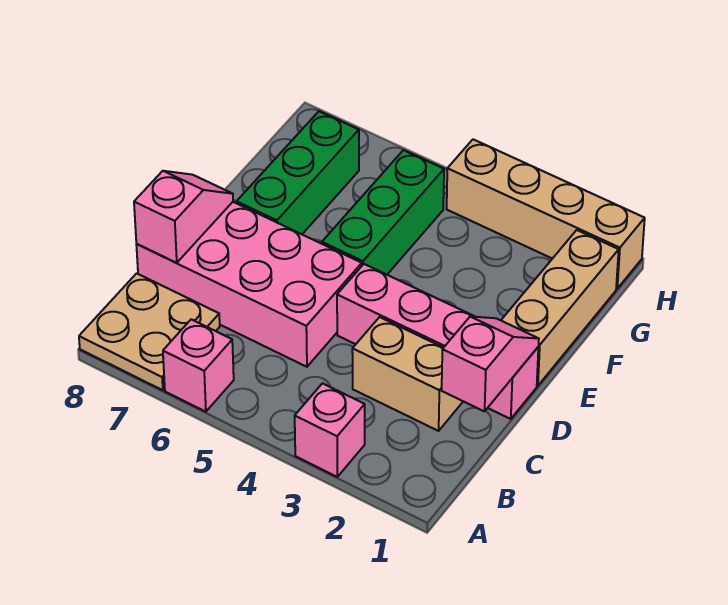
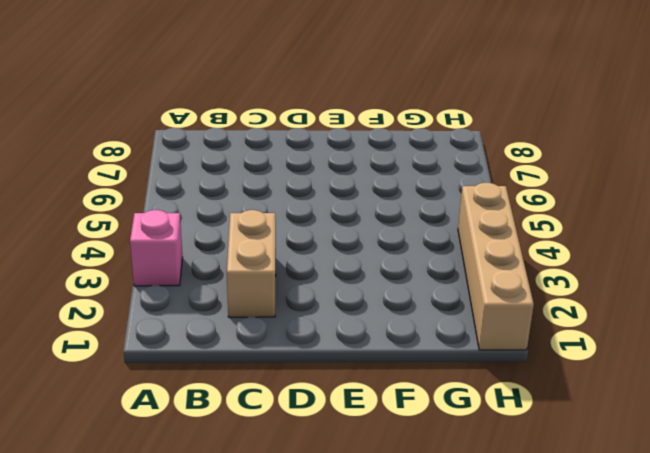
none -> pink brick A6 level 1
none -> tan plate A7:B8 level 1
none -> pink brick C5:D8 level 1

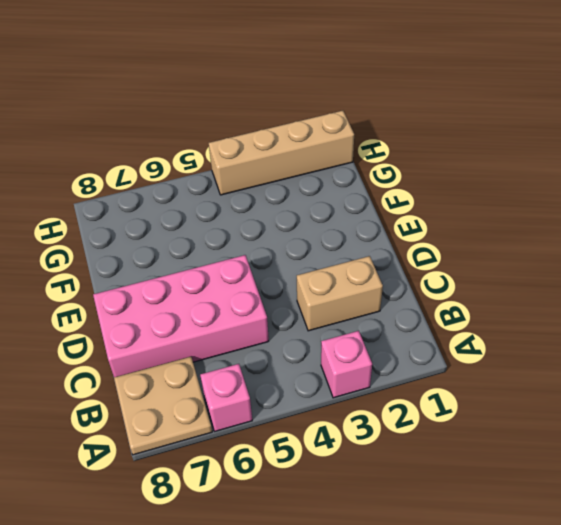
none -> pink brick D1:D4 level 1
none -> tan brick E1:G1 level 1
none -> green brick E5:G5 level 1

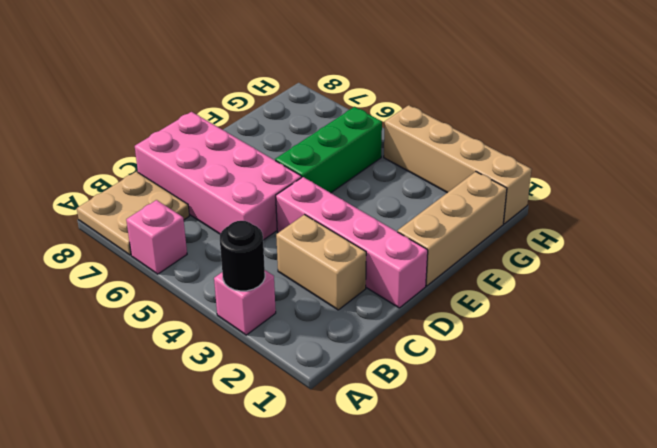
black round brick A3 level 2 -> none
none -> green brick E7:G7 level 1
none -> pink slope C1:D1 level 2 top C
none -> pink slope C8:D8 level 2 top C

